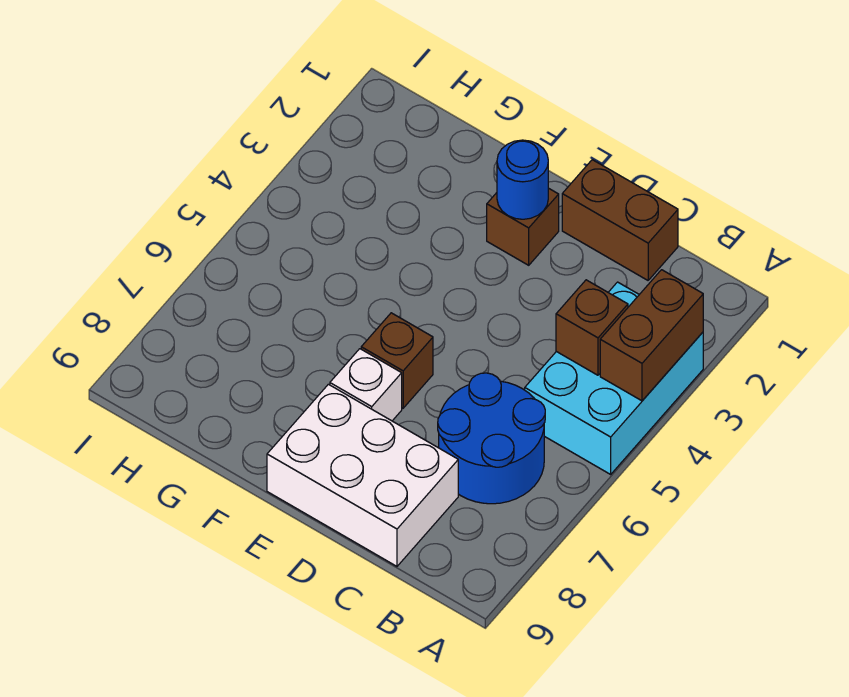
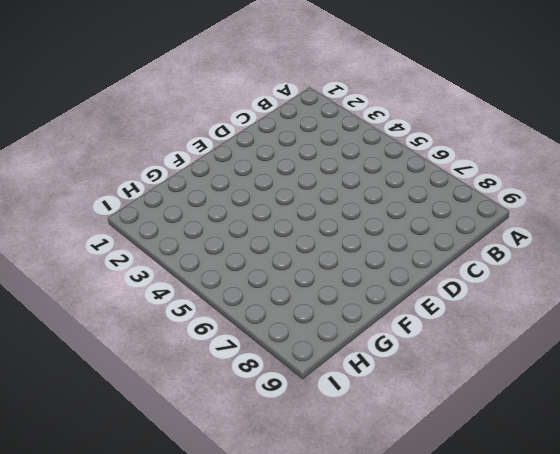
none -> cyan brick A3:B5 level 1
none -> blue round brick B6:C7 level 1

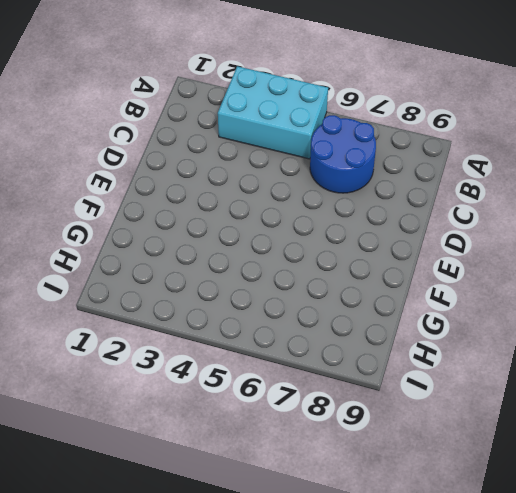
none -> brown brick C1:D1 level 1
none -> white brick C8:E9 level 1

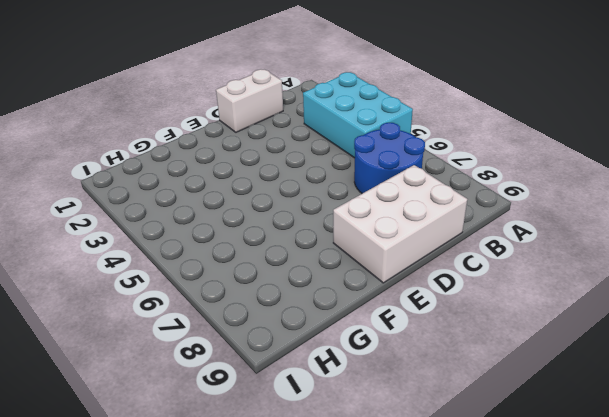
white brick C1:D1 level 1 -> brown brick C1:D1 level 1
none -> brown brick E2 level 1
none -> brown brick E6 level 1

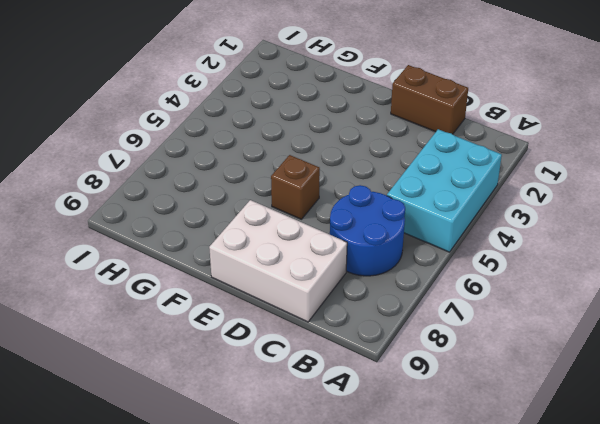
none -> brown brick E2 level 1
none -> white brick E7 level 1

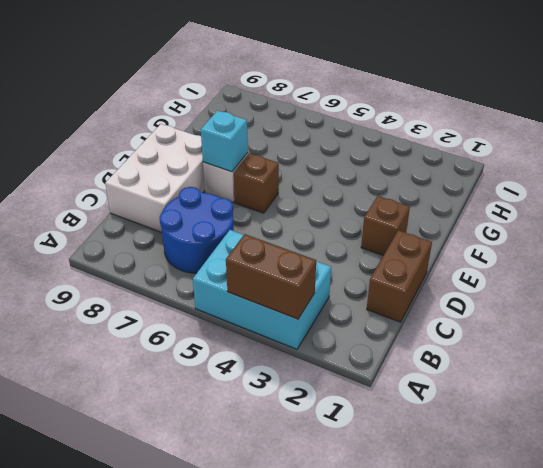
cyan brick E7 level 2 -> none
none -> brown brick B4 level 2
none -> blue round brick E2 level 2

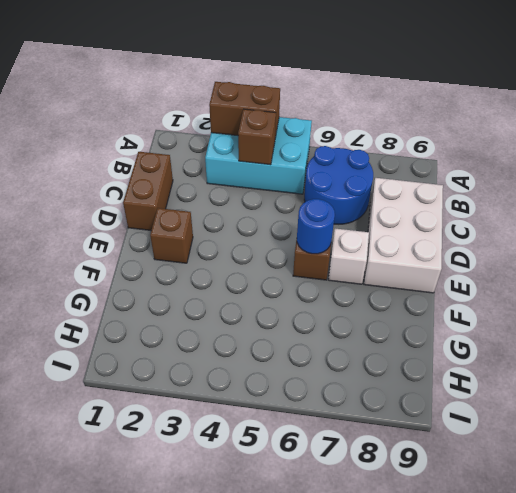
blue round brick E6 level 2 -> blue round brick E2 level 2

